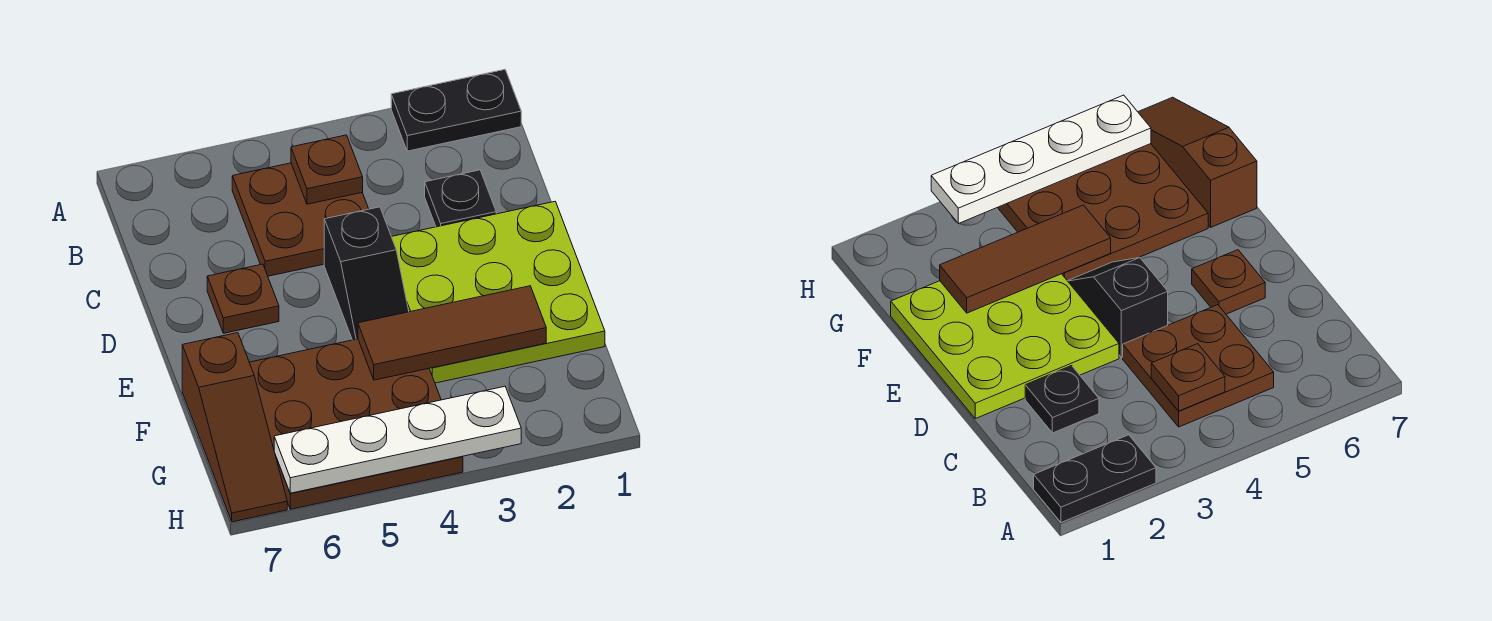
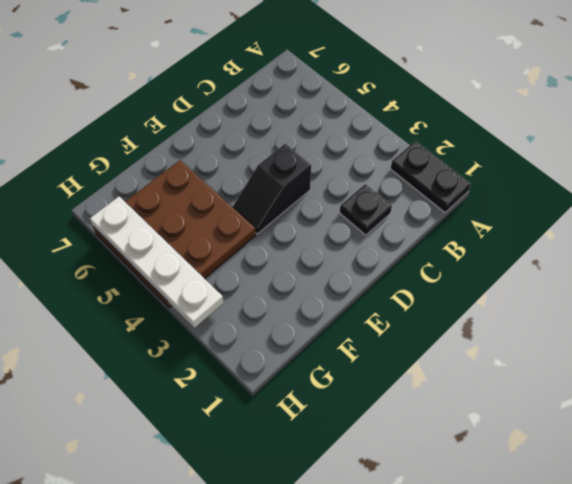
none -> brown plate B4:C5 level 1
none -> lime plate D1:F3 level 1

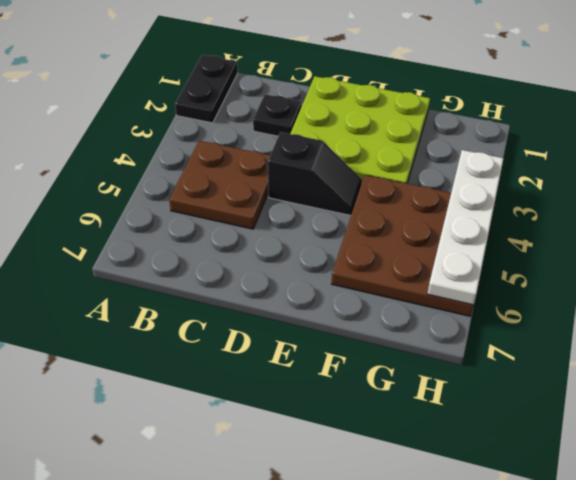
none -> brown plate D6 level 1
none -> brown slope F7:H7 level 1 top F

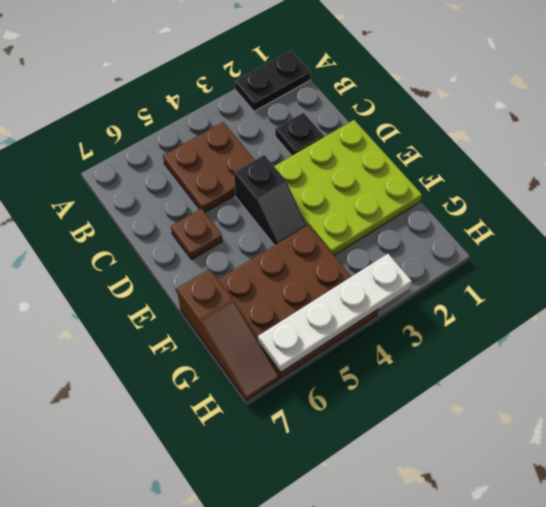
none -> brown plate B4 level 2
none -> brown tile F2:F4 level 2

